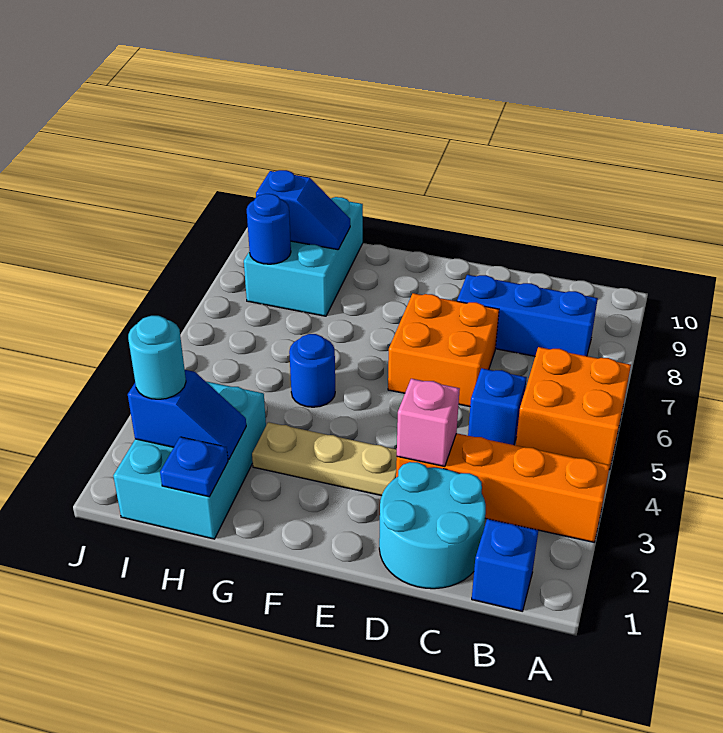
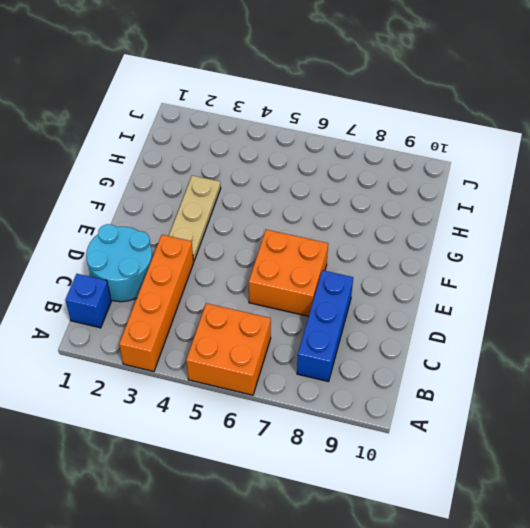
none -> blue brick C5 level 1
none -> blue round brick G5 level 1
none -> cyan brick H1:I3 level 1

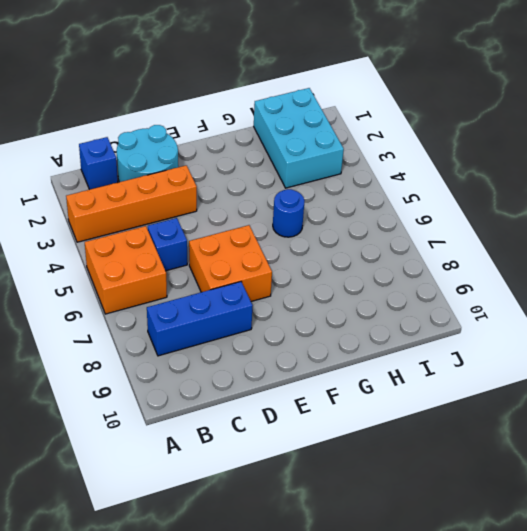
none -> tan plate E3:G3 level 1
none -> cyan brick H8:I10 level 1
none -> pink brick D3 level 2

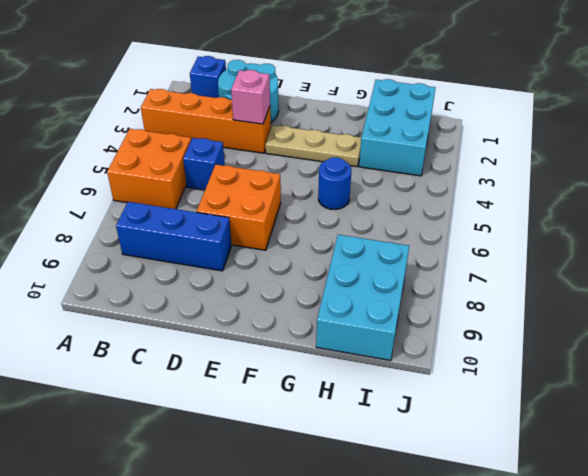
none -> blue plate H1 level 2
none -> blue slope H2:I2 level 2 top I
none -> blue slope H9:I9 level 2 top I

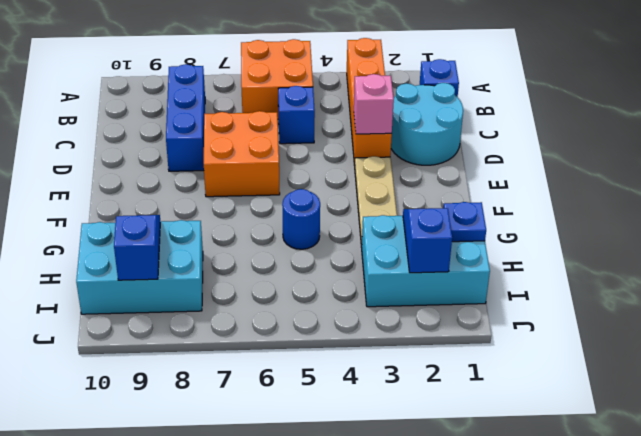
none -> blue round brick I8 level 2
none -> cyan round brick I2 level 3

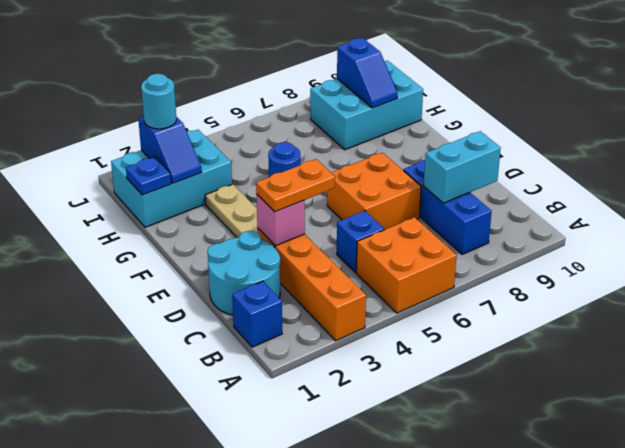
cyan brick C8:C9 level 2 -> none
orange plate D3:D4 level 3 -> none
none -> blue round brick I8 level 2

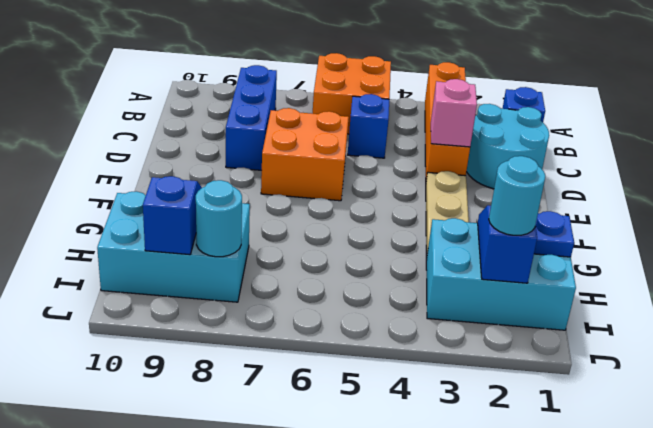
cyan round brick I8 level 2 -> blue round brick I8 level 2
none -> blue round brick G5 level 1

